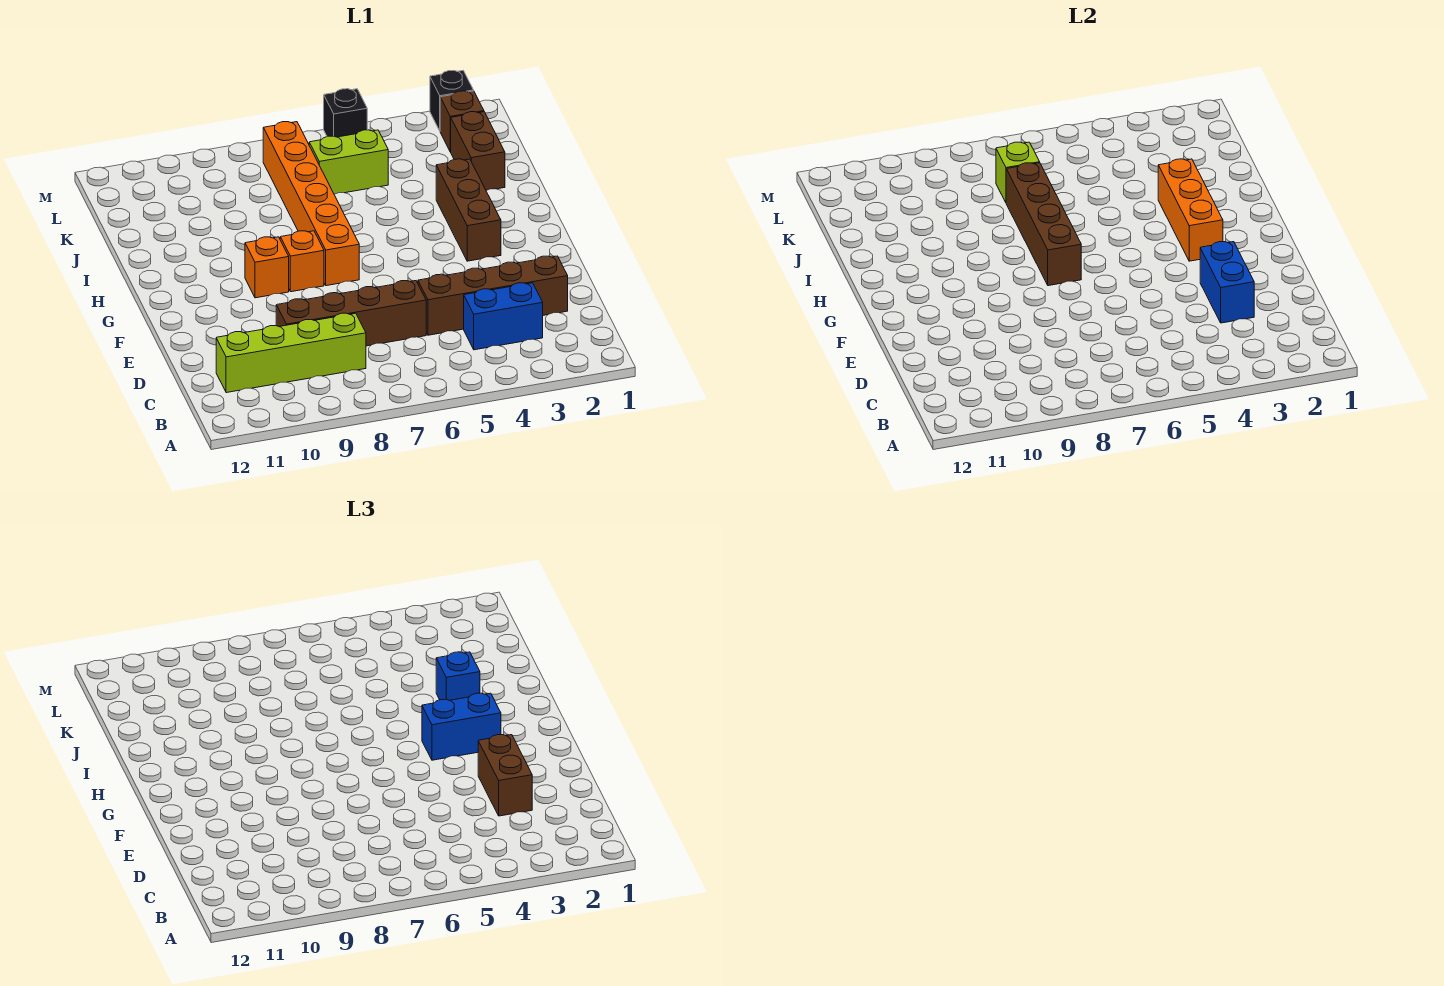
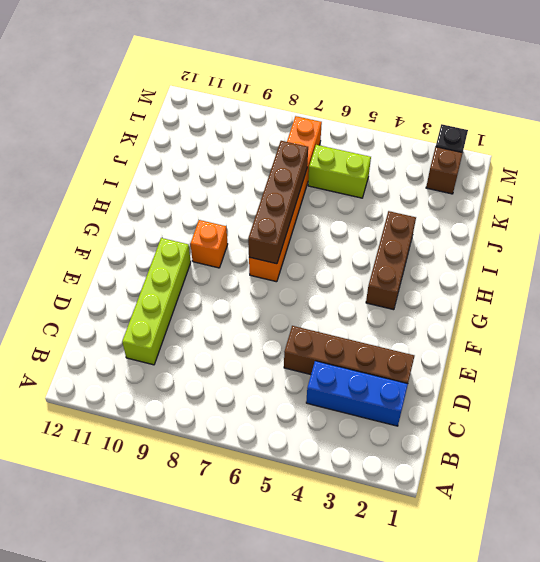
blue brick C2:C4 level 1 -> blue brick C3:C4 level 1
lime brick C10:F10 level 1 -> lime brick C8:C11 level 1
none -> brown brick D6:D9 level 1
none -> orange brick G8 level 1
none -> brown brick J2:K2 level 1

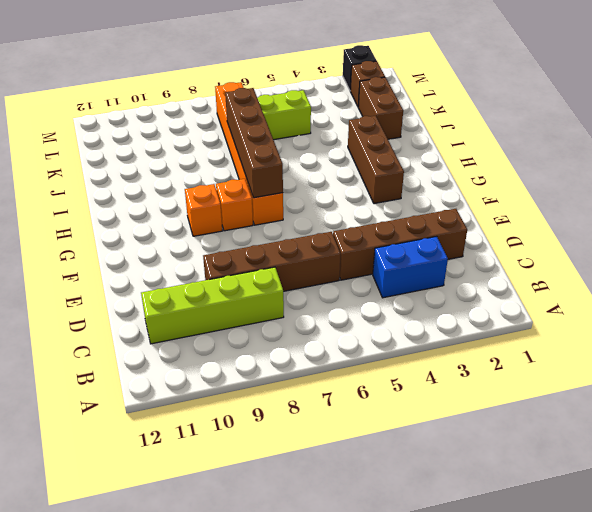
none -> black brick M5 level 1
none -> blue brick D3:E3 level 2
none -> orange brick G3:I3 level 2

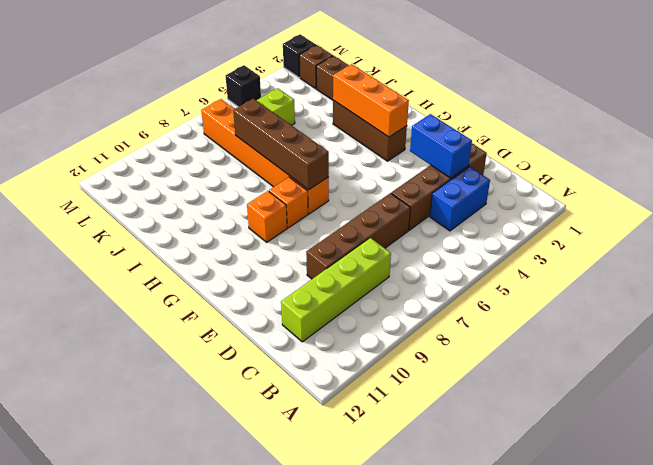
none -> lime brick K7 level 2
none -> brown brick D3:E3 level 3
none -> blue brick G3:G4 level 3

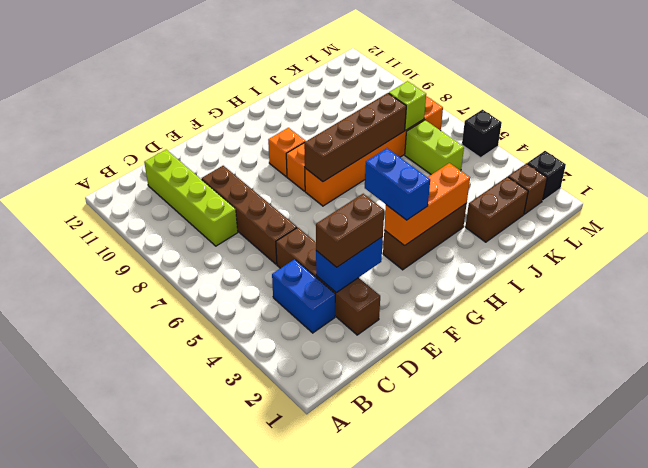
none -> blue brick I3 level 3

